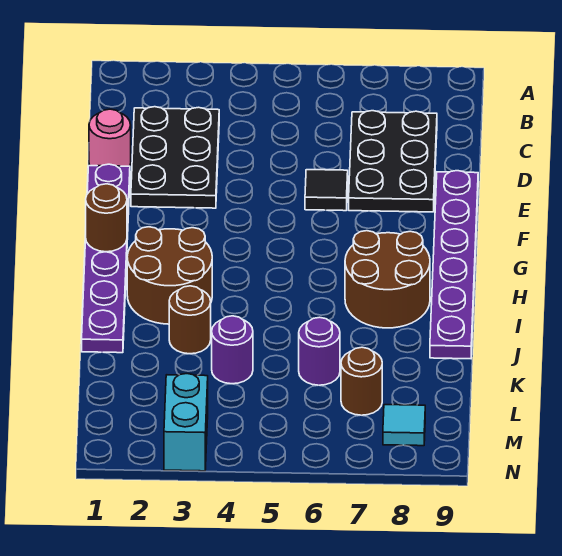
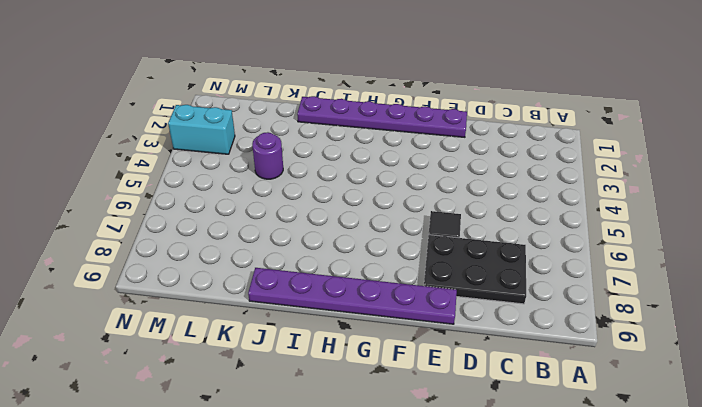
none -> black plate C2:E3 level 1
none -> pink round brick D1 level 1
none -> brown round brick H2:I3 level 1

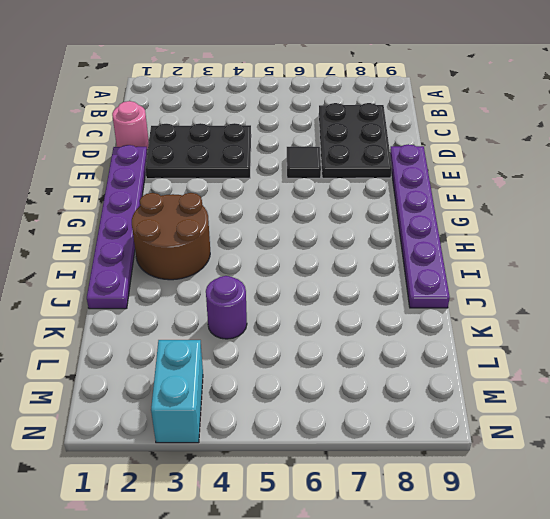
black plate D2:E4 level 1 -> black plate C2:E3 level 1
none -> brown round brick H7:I8 level 1
none -> brown round brick J3 level 1
none -> purple round brick K6 level 1

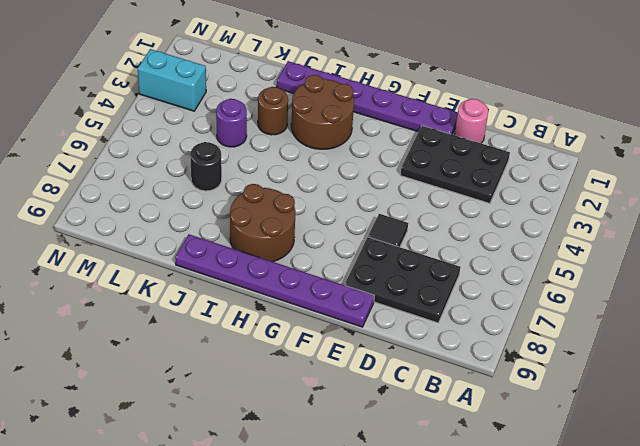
black round brick K6 level 1 -> purple round brick K6 level 1
none -> brown round brick L7 level 1
none -> cyan tile M8 level 1
none -> brown round brick G1 level 2

